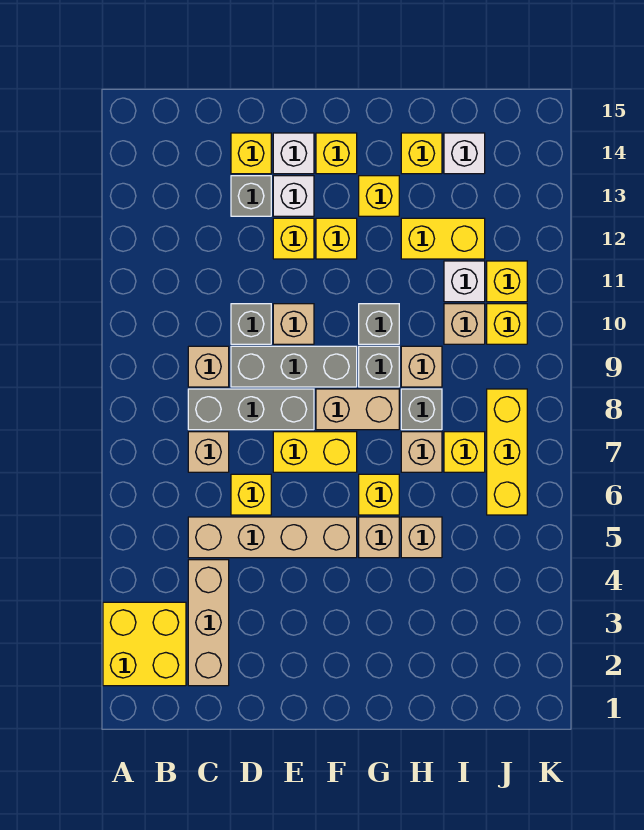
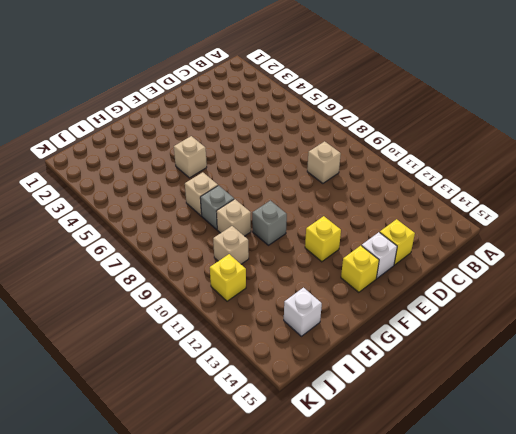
none -> yellow brick A2:B3 level 1
none -> tan brick C2:C4 level 1
none -> tan brick C5:F5 level 1
none -> tan brick C7 level 1

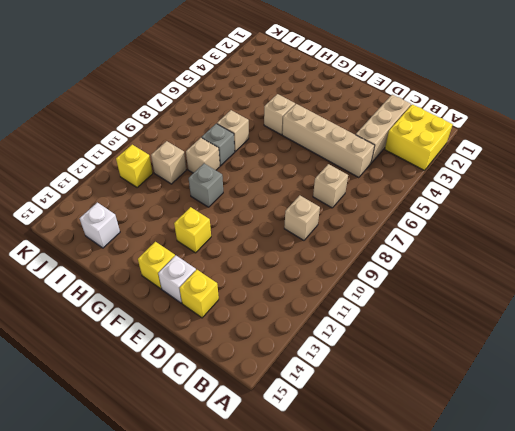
none -> grey brick C8:E8 level 1
none -> yellow brick D6 level 1
none -> grey brick D9:F9 level 1
none -> grey brick D10 level 1

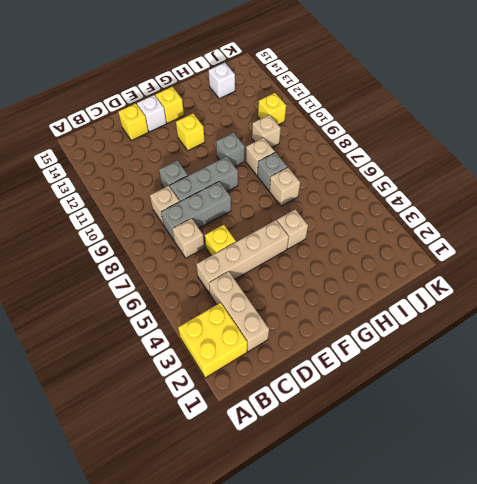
none -> grey brick D13 level 1
none -> yellow brick E7:F7 level 1
none -> tan brick E10 level 1
none -> yellow brick E12 level 1

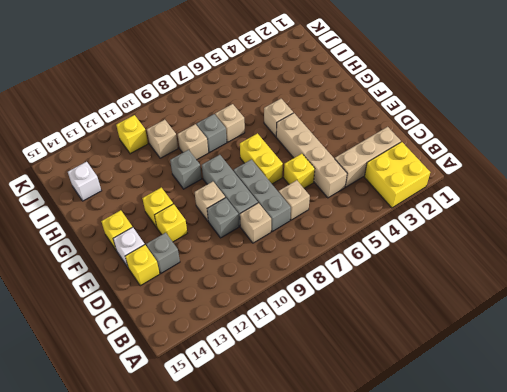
none -> white brick E13 level 1
none -> tan brick F8:G8 level 1
none -> yellow brick G6 level 1
none -> grey brick G9 level 1

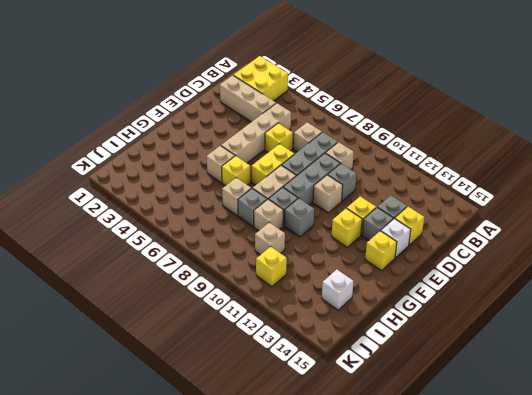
grey brick E13 level 1 -> white brick E13 level 1
none -> yellow brick G13 level 1
none -> tan brick H5 level 1
none -> yellow brick H12:I12 level 1
none -> yellow brick H14 level 1

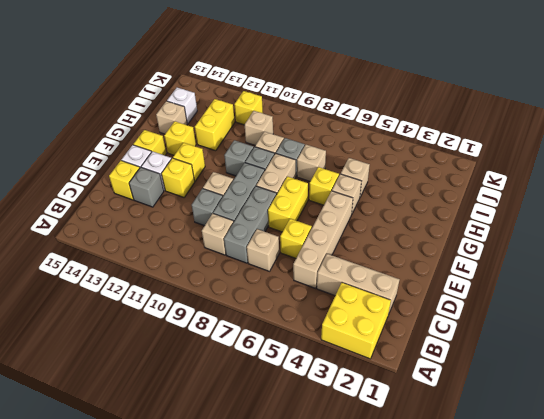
tan brick H14 level 1 -> yellow brick H14 level 1
none -> yellow brick I7 level 1
none -> white brick I11 level 1
none -> yellow brick J6:J8 level 1
none -> yellow brick J10 level 1

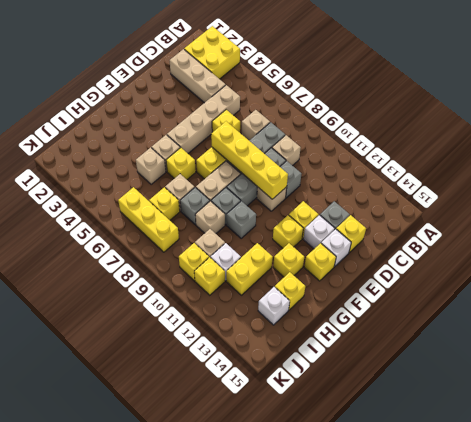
yellow brick E7:E10 level 2 -> none

